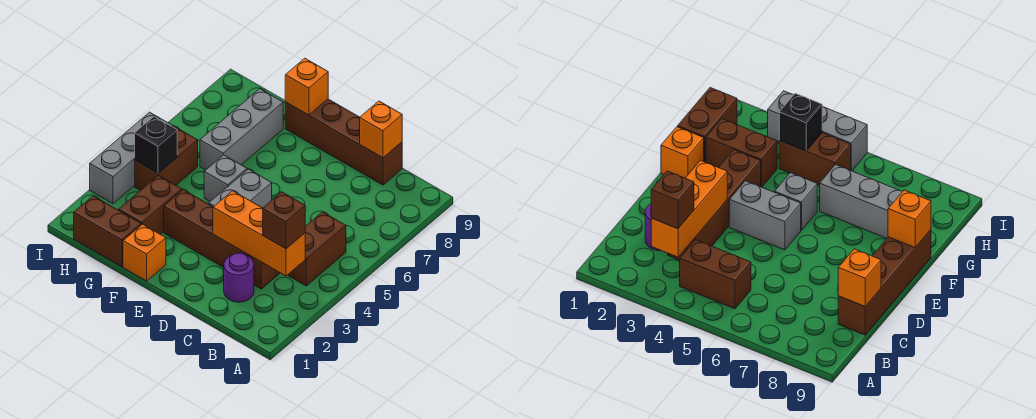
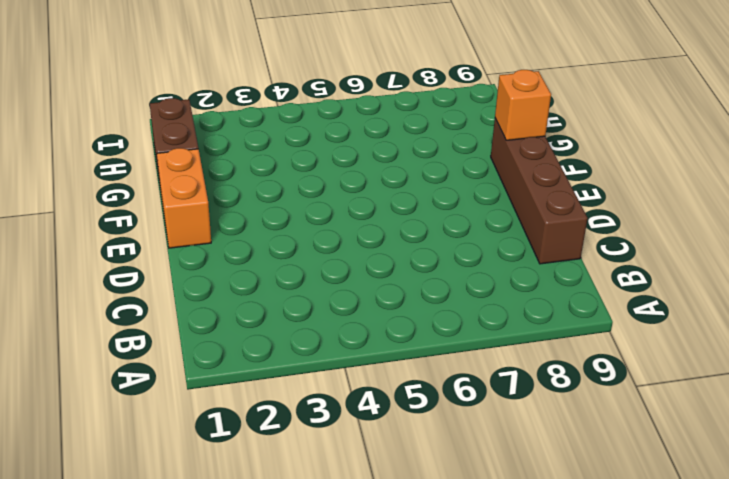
orange brick E1:F1 level 1 -> orange brick F1 level 1
none -> brown brick B4:B5 level 1
none -> purple round brick C2 level 1
none -> brown brick C3:F3 level 1

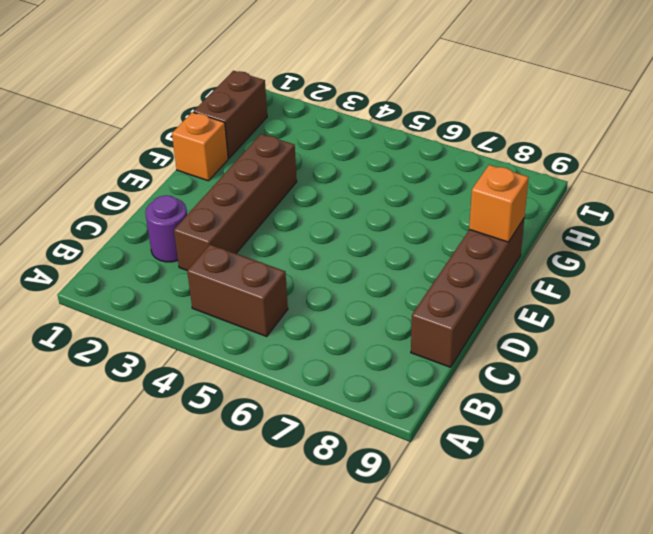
none -> grey brick E4:E5 level 1
none -> grey brick F5 level 1
none -> brown brick G2:G3 level 1

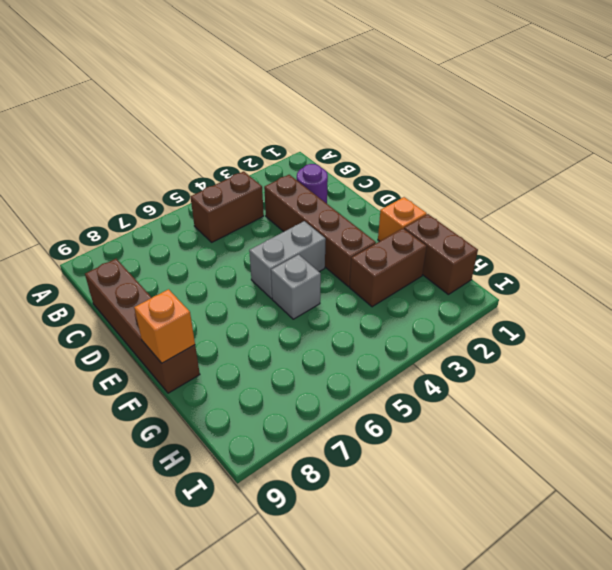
none -> grey brick G6:G8 level 1
none -> brown brick H4:H5 level 1
none -> grey brick I3:I5 level 1

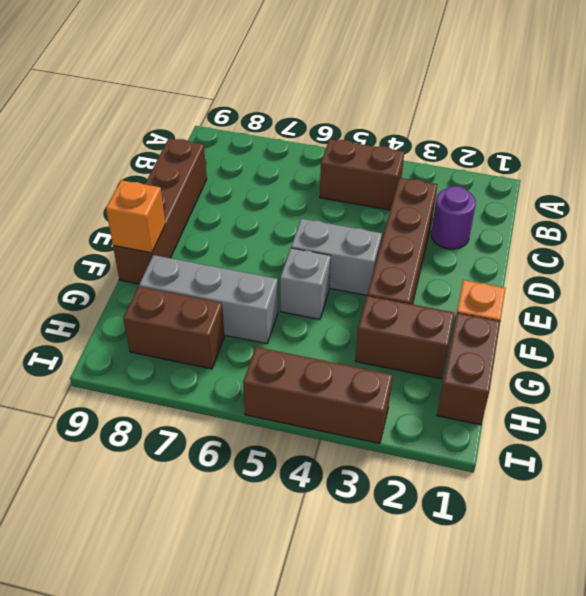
brown brick H7:H8 level 1 -> brown brick H4:H5 level 1
brown brick I3:I5 level 1 -> grey brick I3:I5 level 1
none -> orange brick B3:D3 level 2
none -> orange brick C9 level 2
none -> black brick H4 level 2

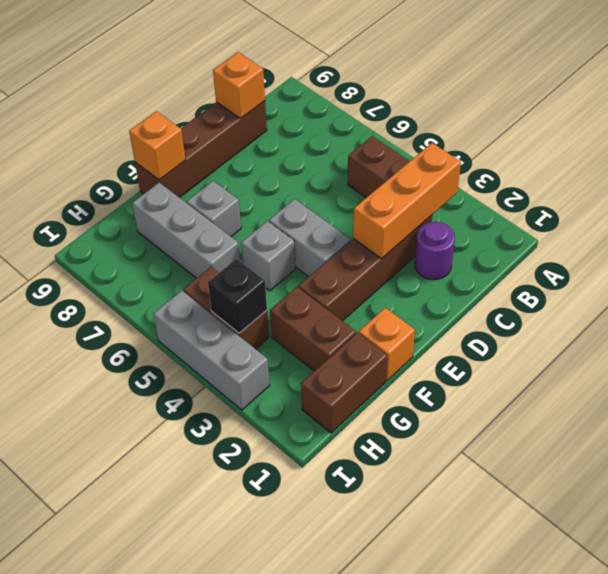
grey brick F7 level 1 -> none
none -> brown brick B3 level 3

